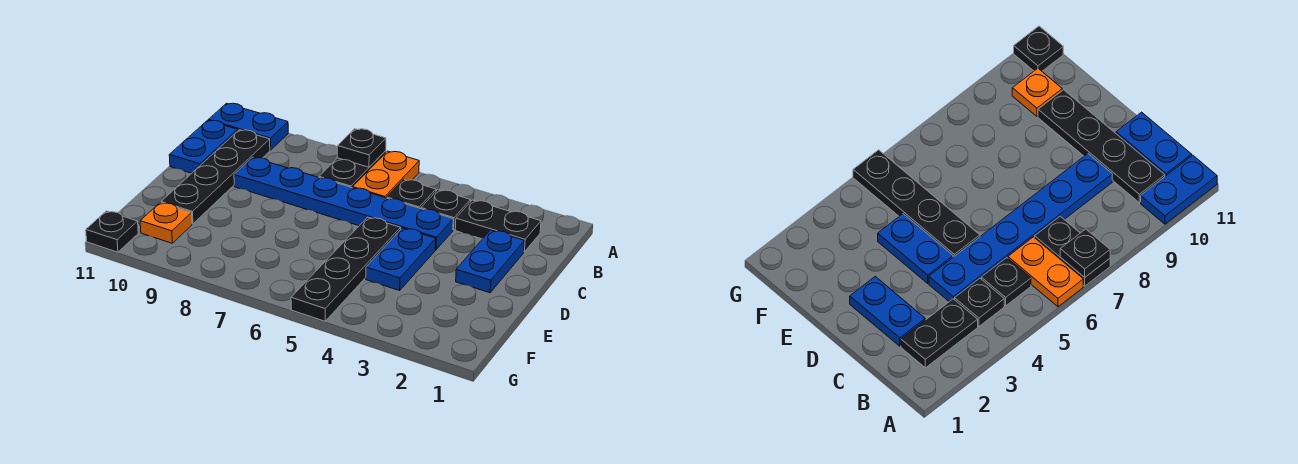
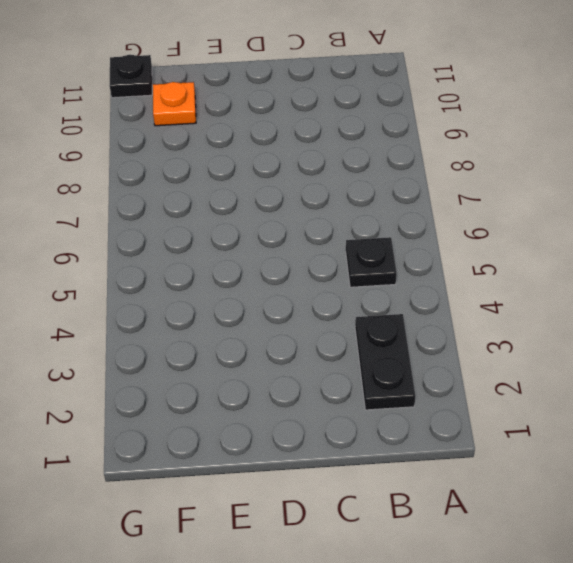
none -> orange plate A6:B6 level 1
none -> black plate A7:B7 level 1
none -> blue plate A10:A11 level 1

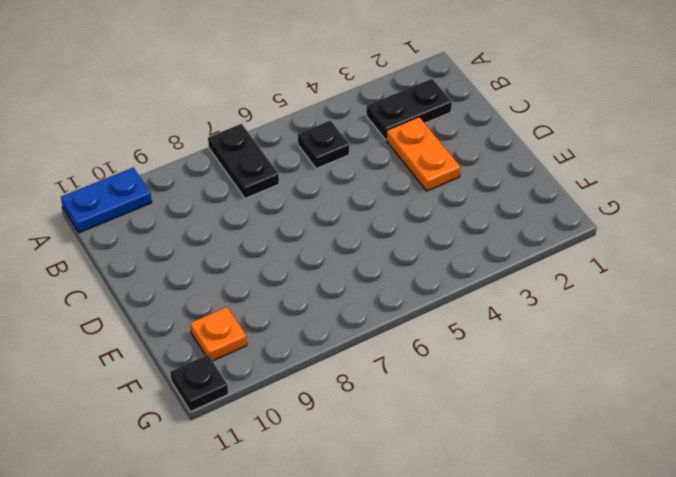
orange plate C3:D3 level 1 -> orange plate A6:B6 level 1
none -> black plate B4 level 1
none -> black plate B10:E10 level 1
none -> blue plate B11:C11 level 1

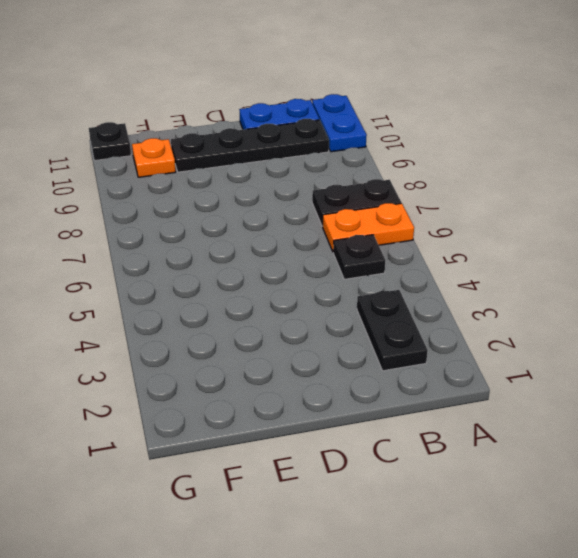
none -> black plate B4 level 1
none -> blue plate C2:D2 level 1
none -> blue plate C4:C9 level 1

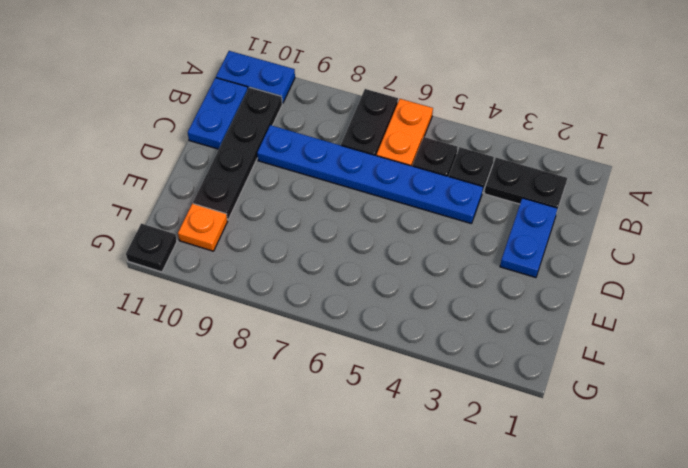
none -> blue plate D4:E4 level 1
none -> black plate D5:G5 level 1
none -> black plate A7 level 2

